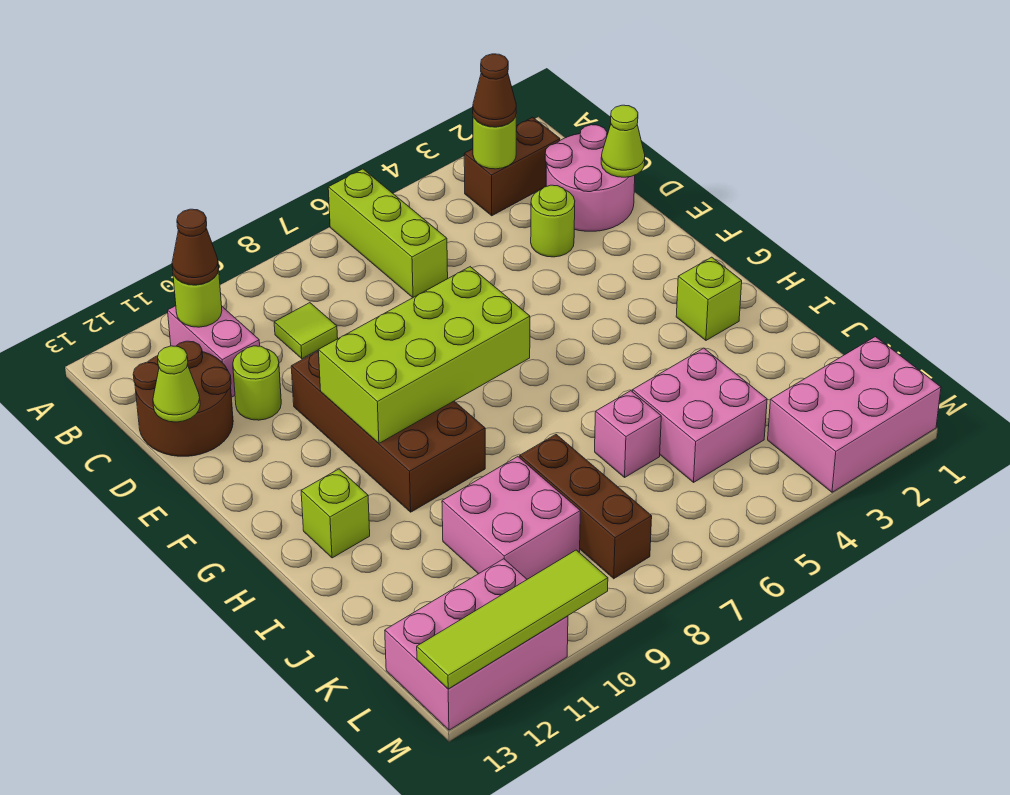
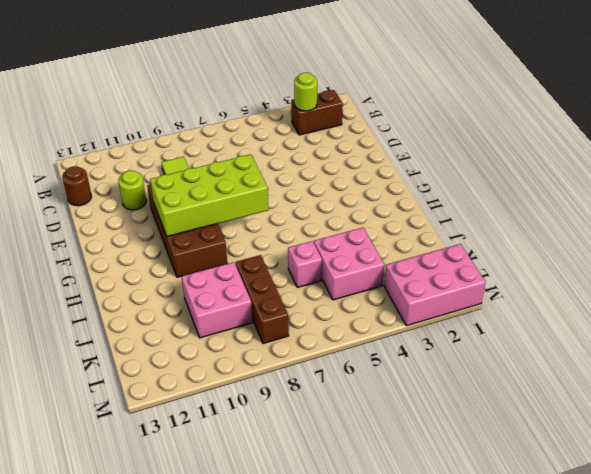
brown round brick C13 level 1 -> brown round brick C12:D13 level 1
none -> lime brick A6:C6 level 1
none -> pink brick B11:C11 level 1
none -> pink round brick C1:D2 level 1

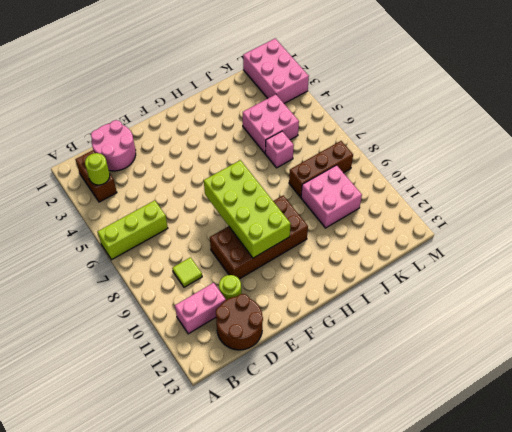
none -> lime round brick D3 level 1
none -> lime brick H2 level 1
none -> lime brick H12 level 1

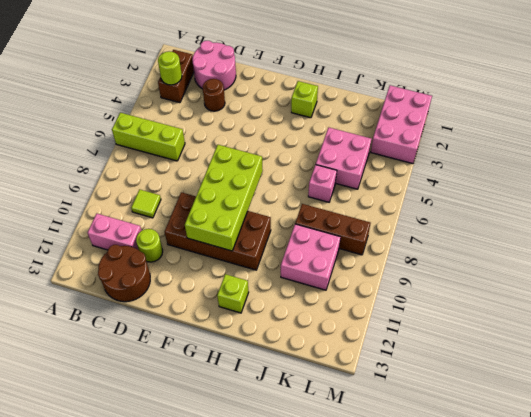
brown round brick D3 level 1 -> lime round brick D3 level 1
none -> pink brick L11:M13 level 1
none -> lime round brick B11 level 2
none -> lime cone D1 level 2

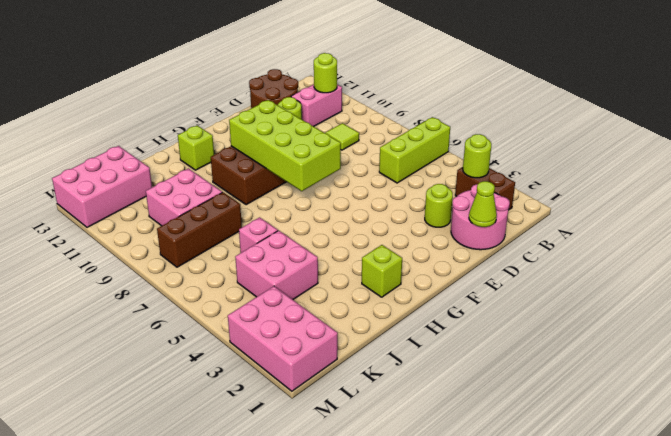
pink brick K12:M13 level 1 -> pink brick L11:M13 level 1
none -> lime cone D13 level 2
none -> lime tile M10:M13 level 2
none -> brown cone B3 level 3

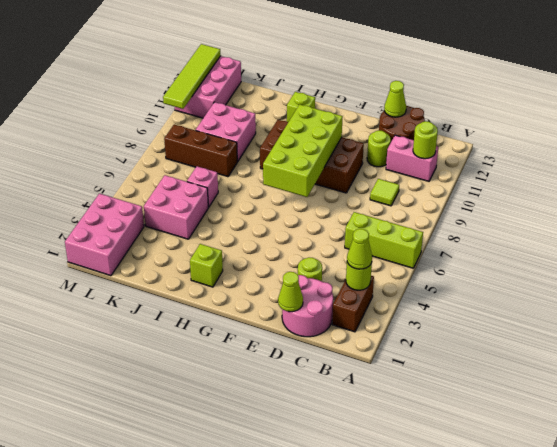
lime cone B3 level 3 -> brown cone B3 level 3
none -> brown cone B11 level 3

